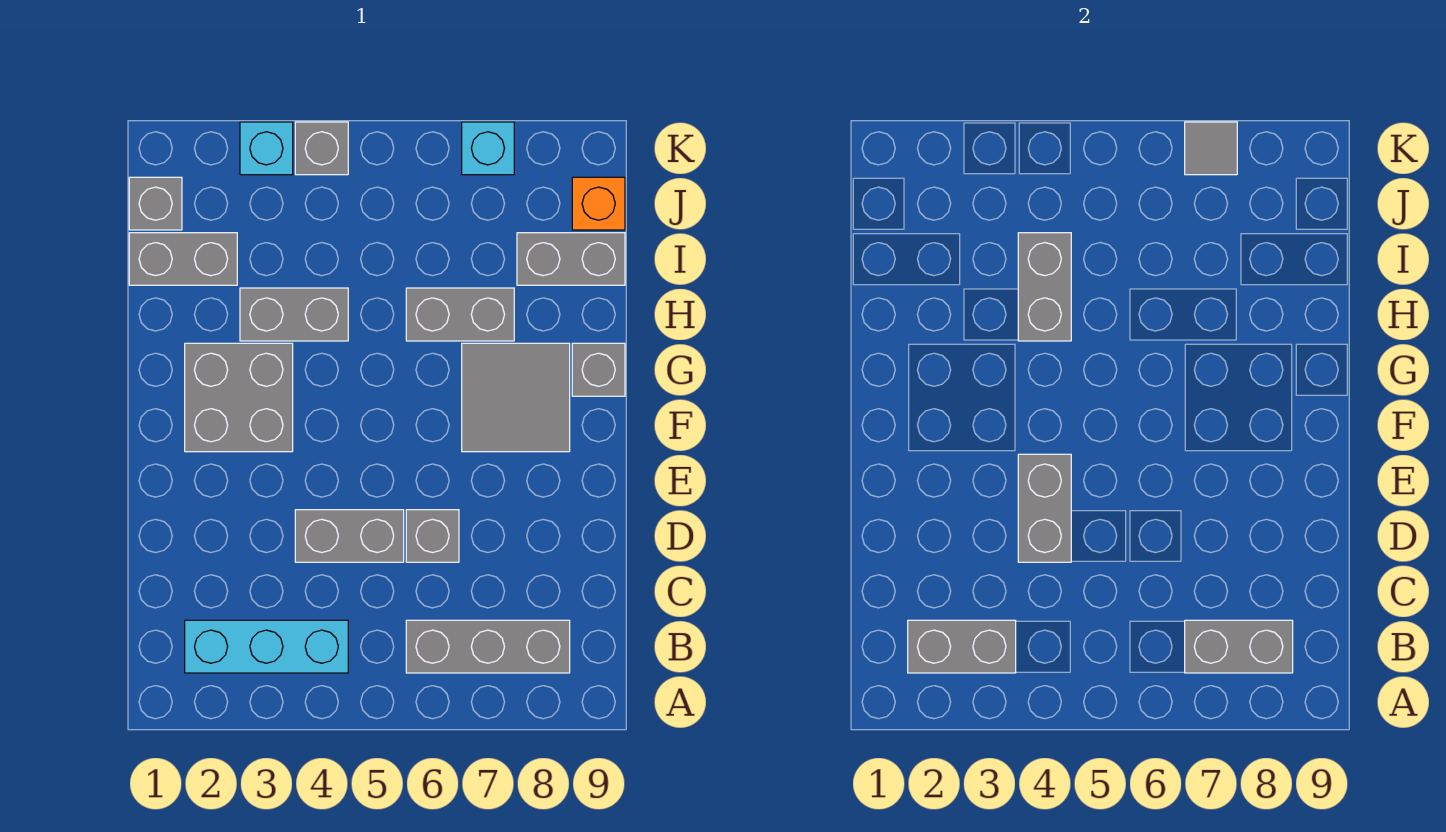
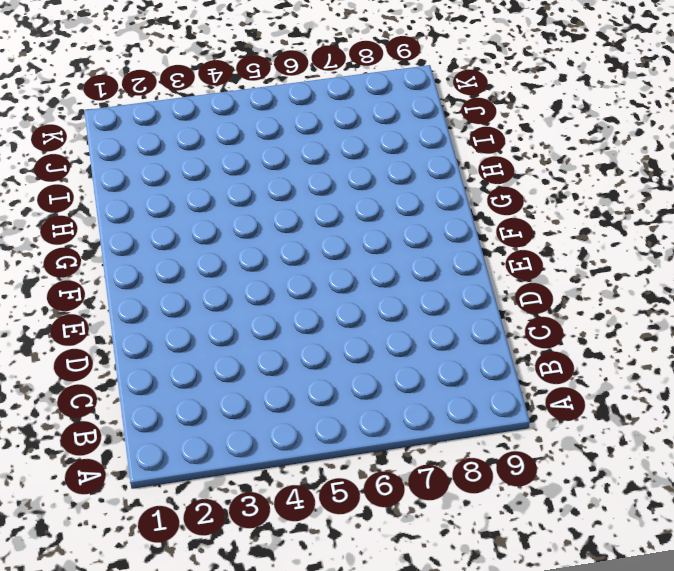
none -> cyan brick B2:B4 level 1
none -> grey brick B6:B8 level 1
none -> grey brick D4:D5 level 1

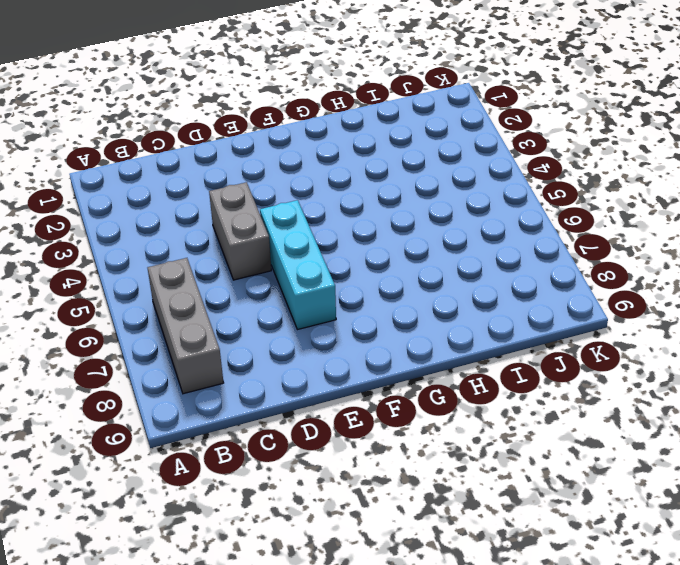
cyan brick E5:E7 level 1 -> cyan brick B2:B4 level 1
none -> grey brick D6 level 1
none -> grey brick F2:G3 level 1
none -> grey tile F7:G8 level 1

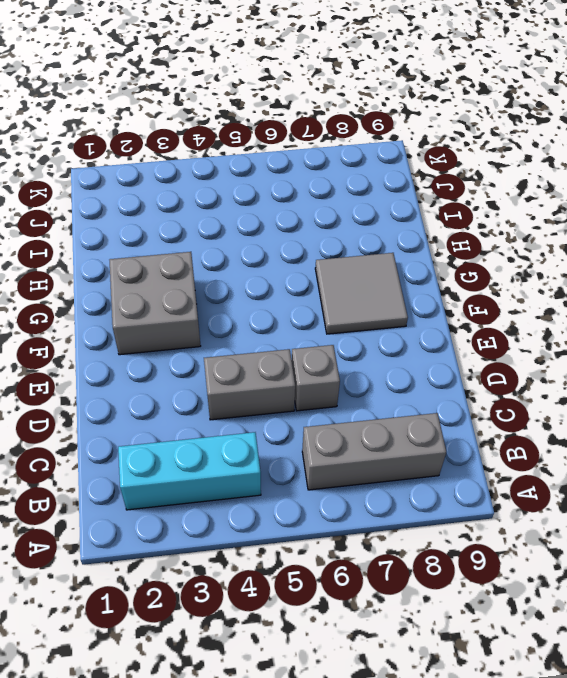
none -> grey brick G9 level 1
none -> grey brick H3:H4 level 1
none -> grey brick H6:H7 level 1

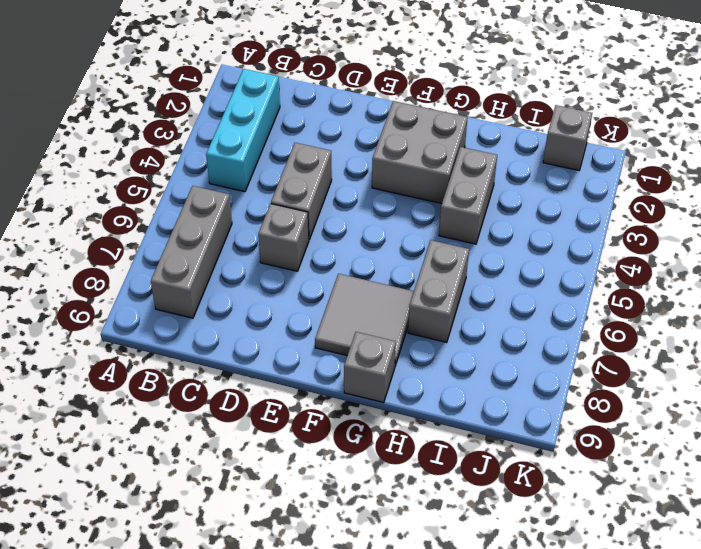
none -> grey brick I1:I2 level 1
none -> grey brick I8:I9 level 1
none -> orange brick J9 level 1

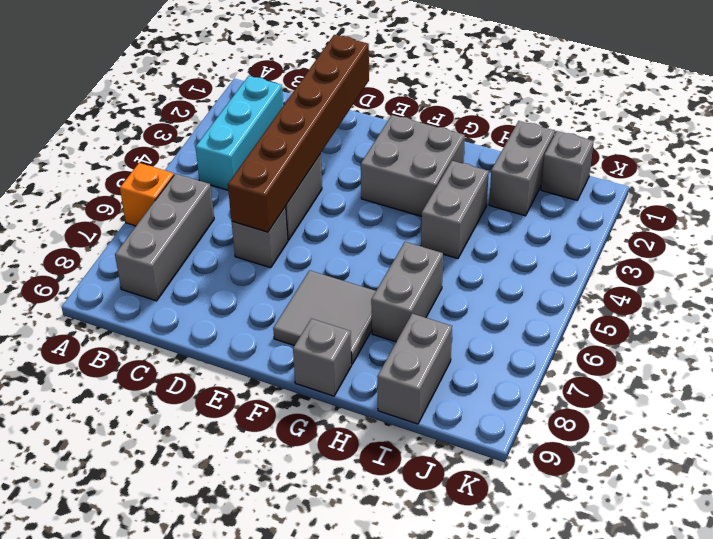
orange brick A6 level 1 -> orange brick J9 level 1
brown brick D1:D6 level 2 -> grey brick D4:E4 level 2
none -> cyan brick K3 level 1
none -> grey brick K4 level 1
none -> cyan brick K7 level 1

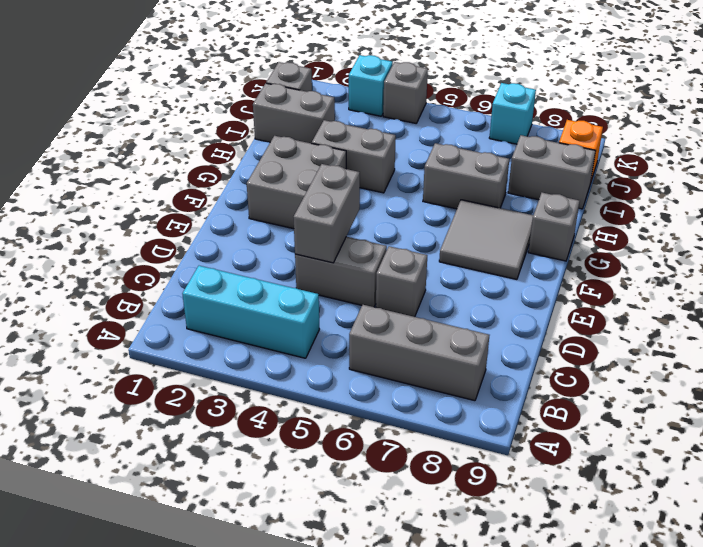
none -> grey brick B2:B3 level 2
none -> grey brick B7:B8 level 2
none -> grey brick H4:I4 level 2

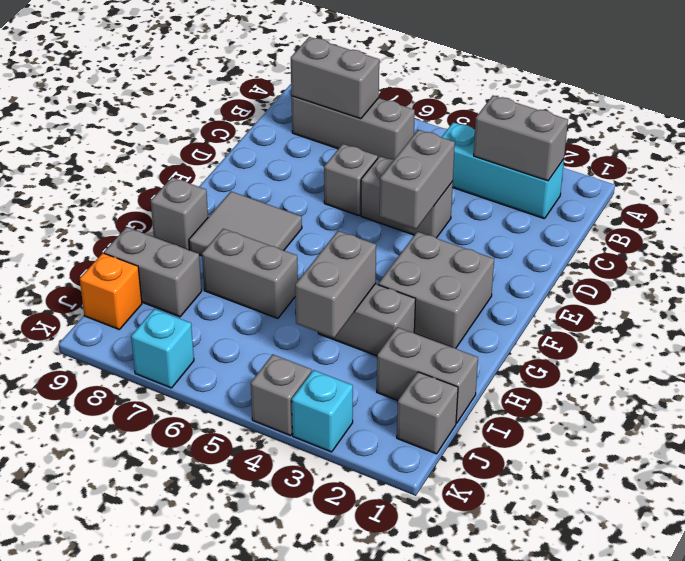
none -> grey tile K7 level 2

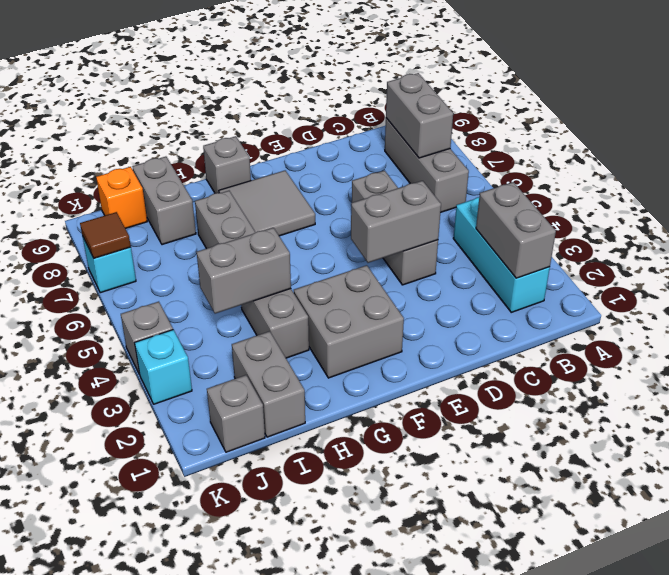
brown tile K7 level 2 -> grey tile K7 level 2

